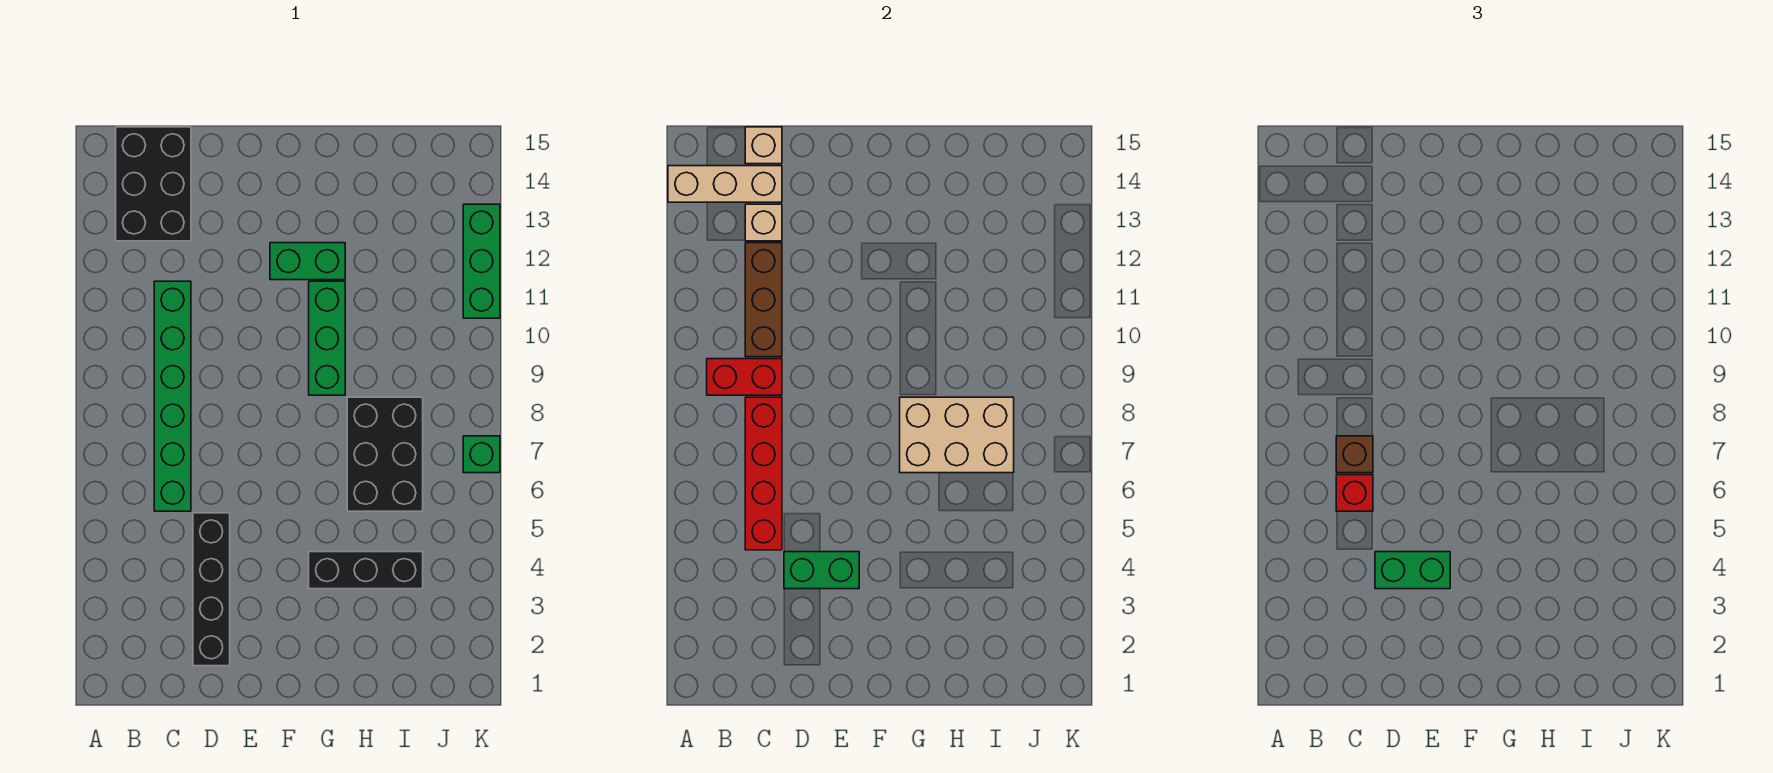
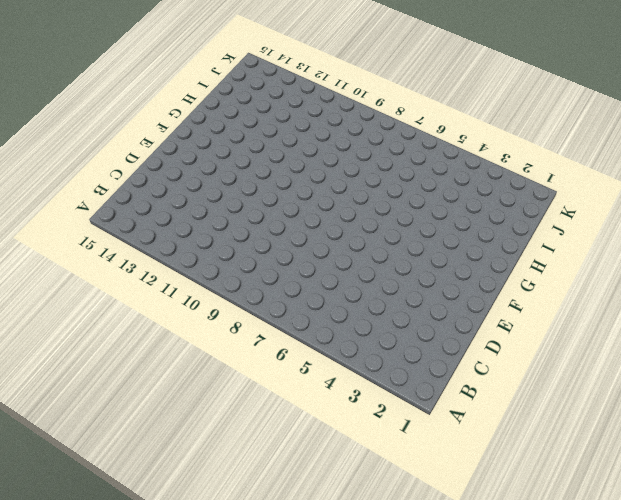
none -> black brick B13:C15 level 1
none -> green brick C6:C11 level 1
none -> black brick D2:D5 level 1

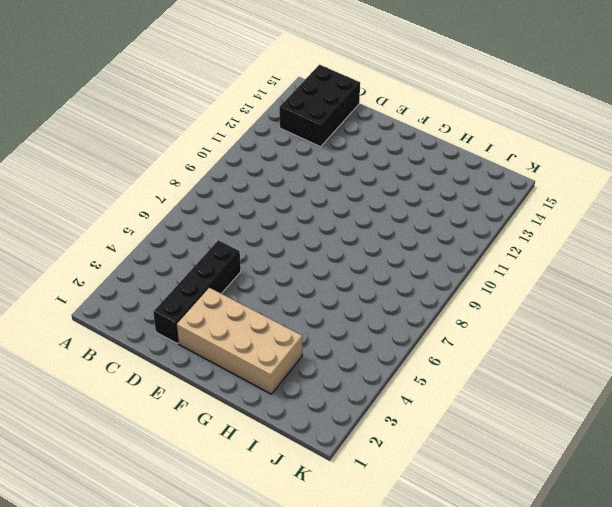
tan brick E2:H3 level 1 -> none
none -> green brick C6:C11 level 1
none -> green brick F12:G12 level 1
none -> black brick G4:I4 level 1

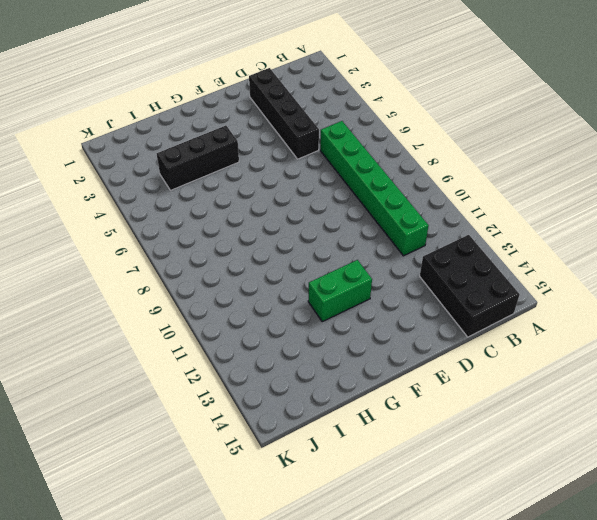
none -> green brick G9:G11 level 1
none -> black brick H6:I8 level 1
none -> green brick K7 level 1

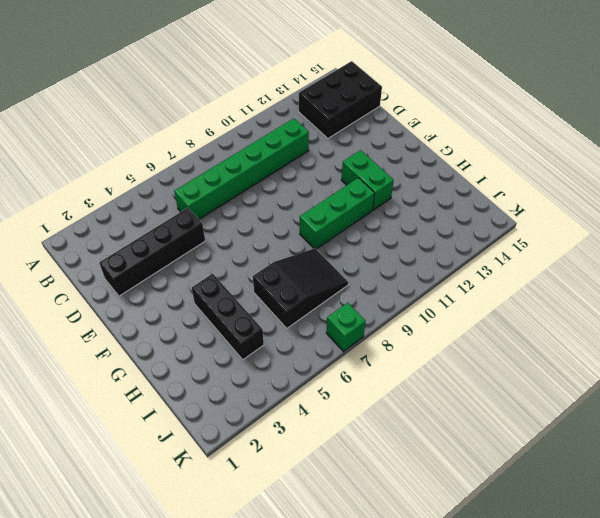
black slope H6:I8 level 1 top 6 -> black brick H6:I8 level 1
none -> green brick K11:K13 level 1
none -> tan brick A14:C14 level 2
none -> red brick B9:C9 level 2

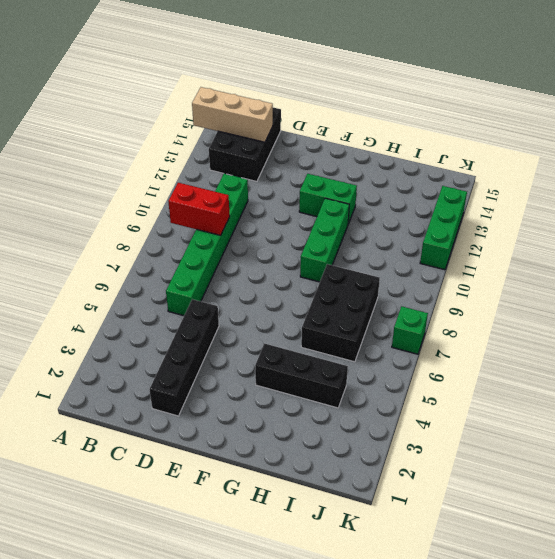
none -> red brick C5:C8 level 2
none -> brown brick C10:C12 level 2
none -> tan brick C13 level 2

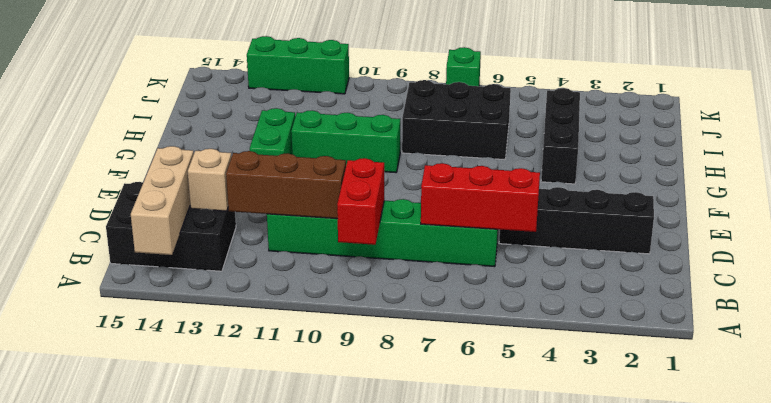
red brick C5:C7 level 2 -> red brick C5:C8 level 2
none -> tan brick C15 level 2
none -> green brick D4:E4 level 2
none -> tan brick G7:I8 level 2

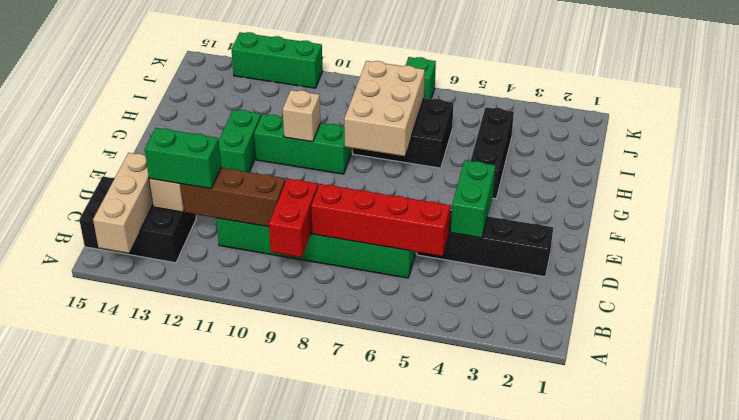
green brick C12:C13 level 3 -> green brick D4:E4 level 3
tan brick G10 level 2 -> tan brick C15 level 2
none -> red brick C6 level 3
none -> brown brick C7 level 3

